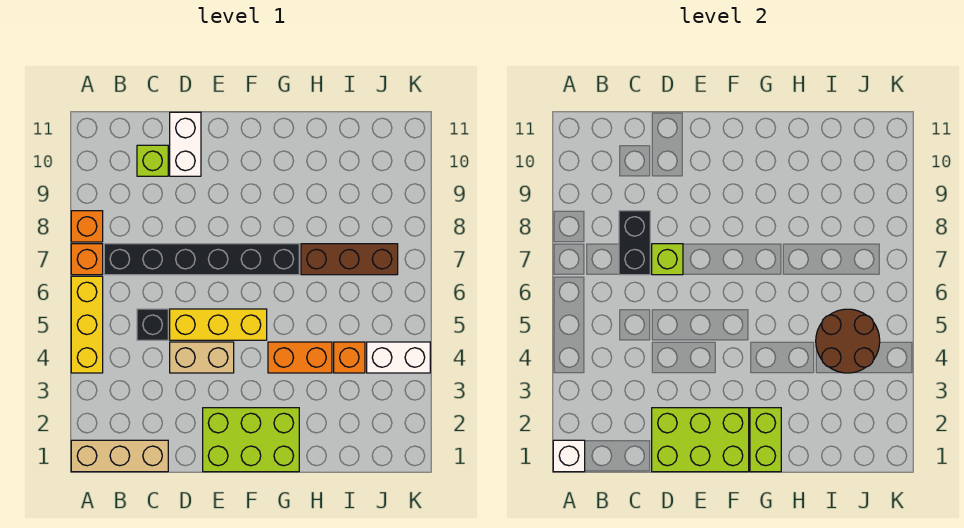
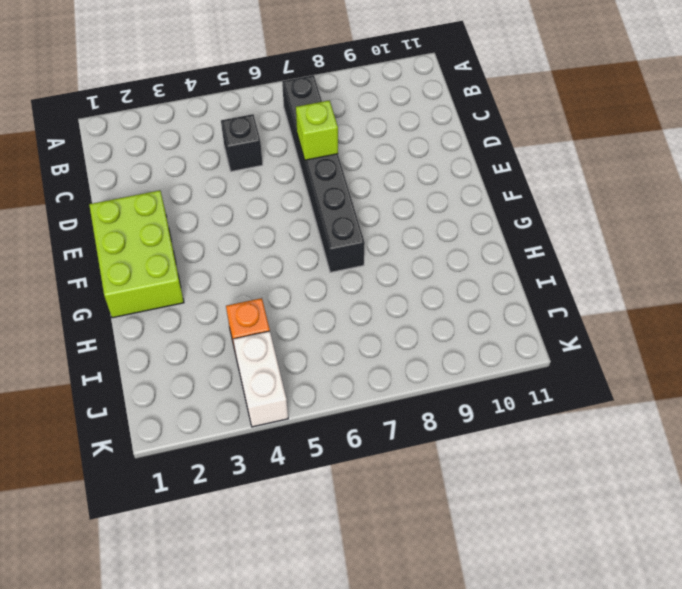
none -> tan brick A1:C1 level 1
none -> yellow brick A4:A6 level 1
none -> orange brick A7 level 1

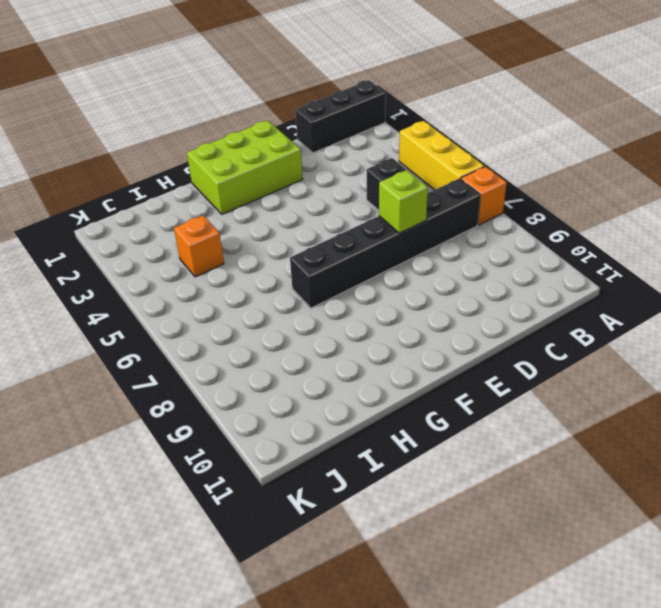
black brick A1:C1 level 1 -> tan brick A1:C1 level 1
none -> orange brick A8 level 1
none -> lime brick C10 level 1
none -> tan brick D4:E4 level 1

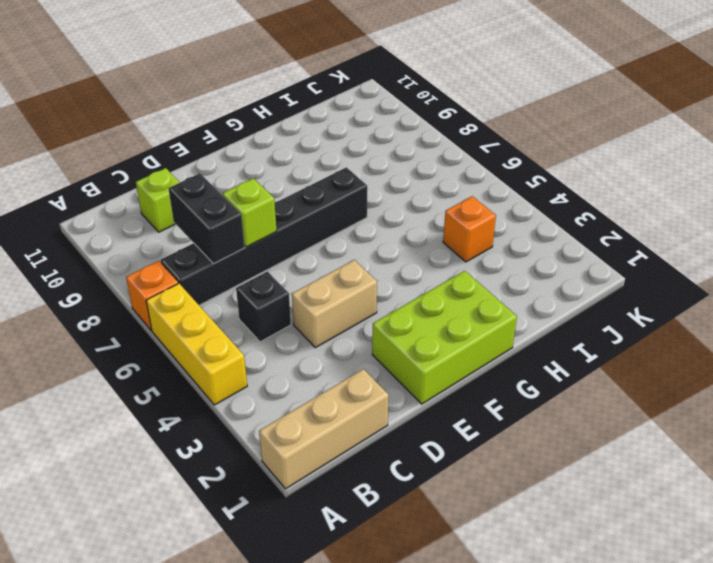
none -> orange brick A8 level 1
none -> yellow brick D5:F5 level 1
none -> white brick D10:D11 level 1

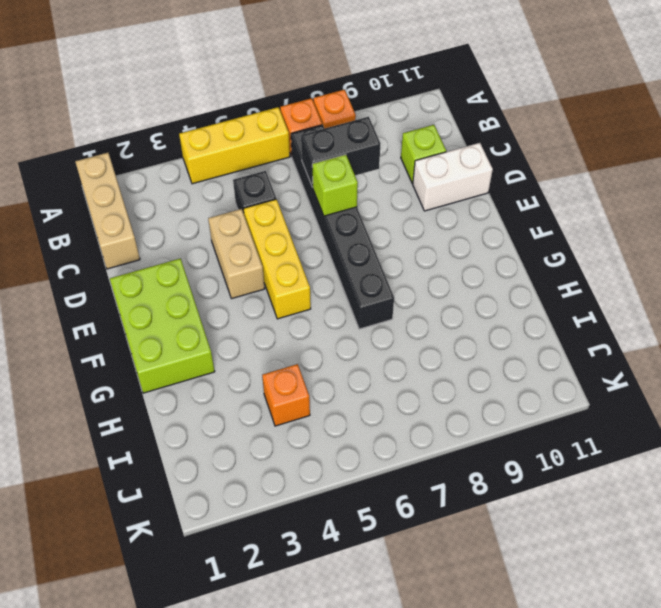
none -> orange brick G4:H4 level 1
none -> brown brick H7:J7 level 1
none -> white brick J4:K4 level 1

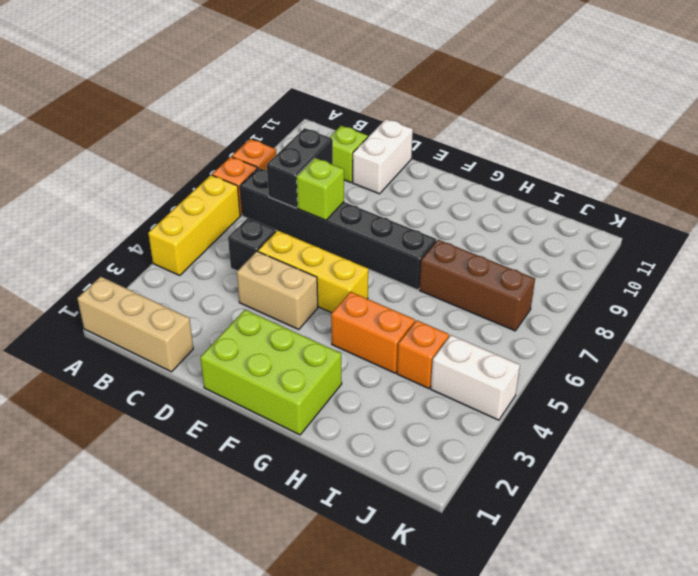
none -> white brick A1 level 2
none -> lime brick D1:F2 level 2
none -> lime brick G1:G2 level 2

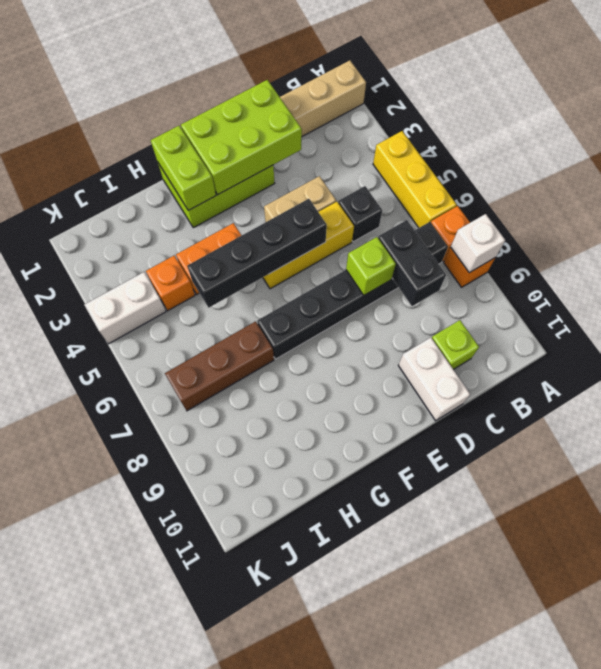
white brick A8 level 2 -> white brick A1 level 2
black brick E5:H5 level 2 -> none
none -> brown round brick I4:J5 level 2

